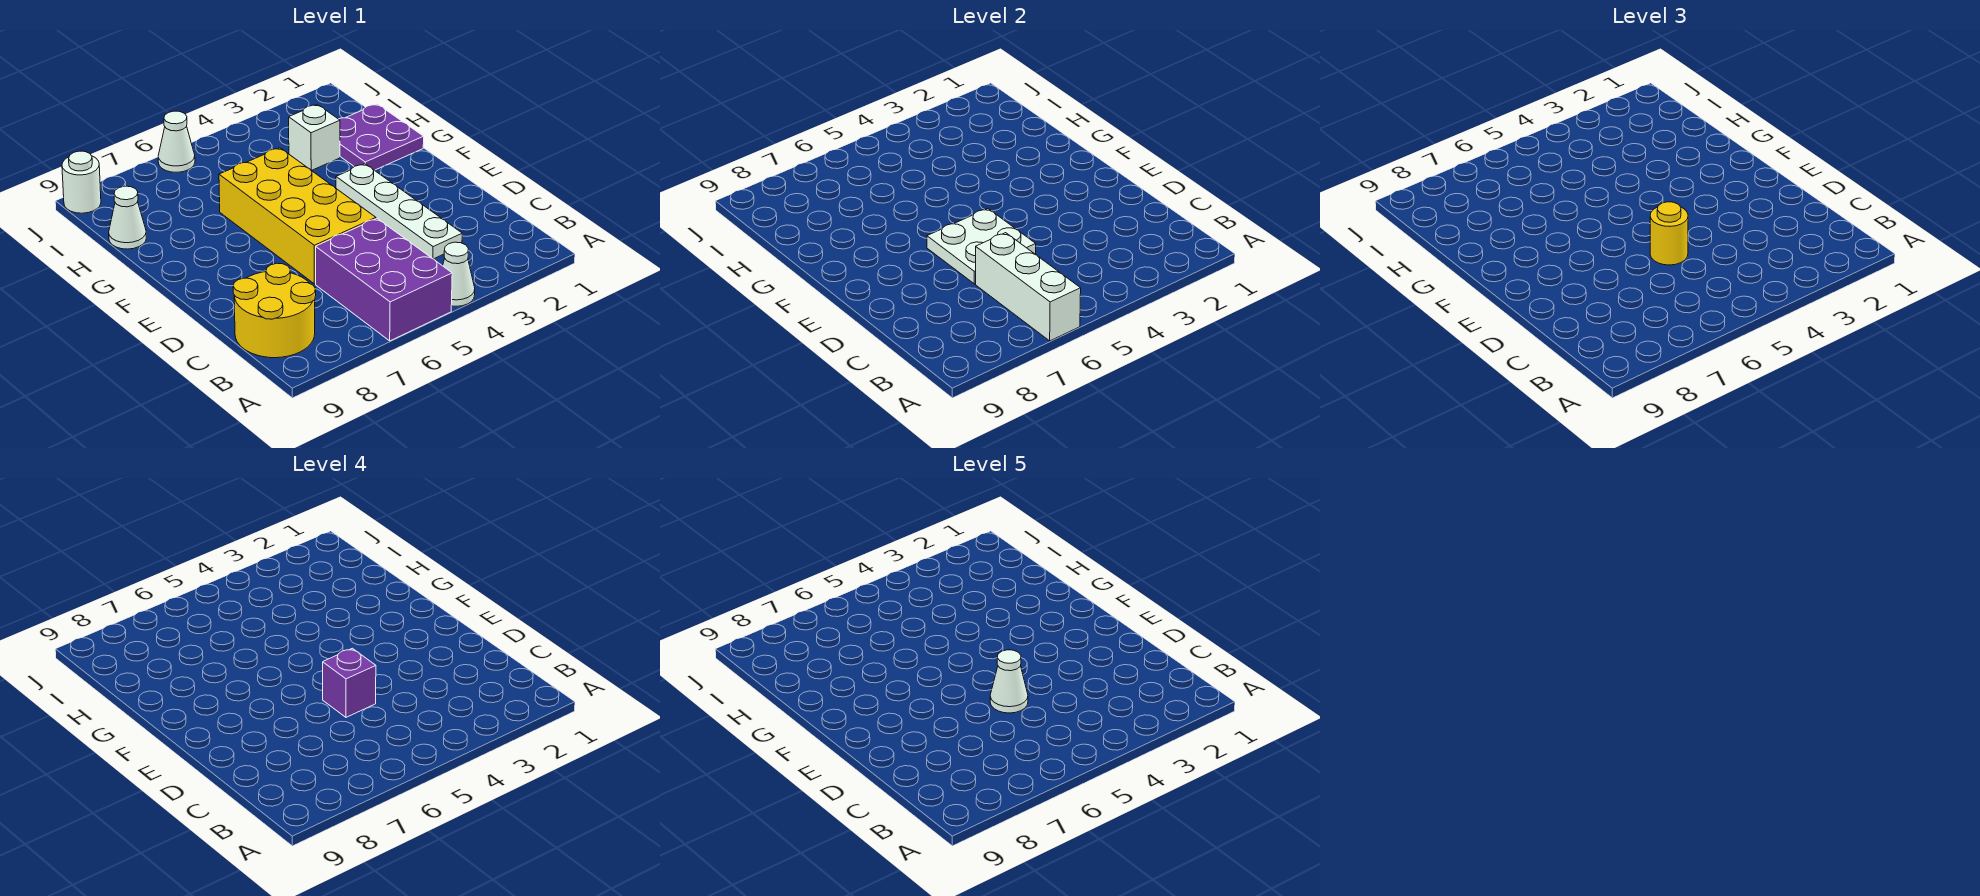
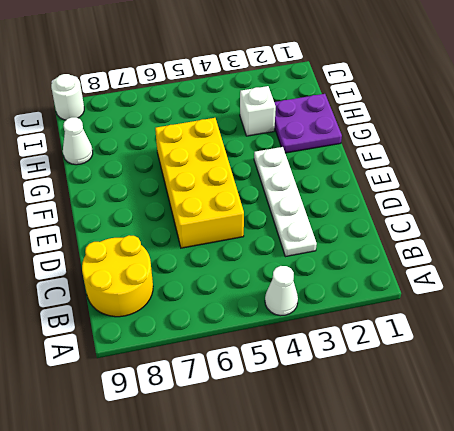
none -> purple brick A5:C6 level 1
none -> white cone J6 level 1
none -> white brick A6:C6 level 2

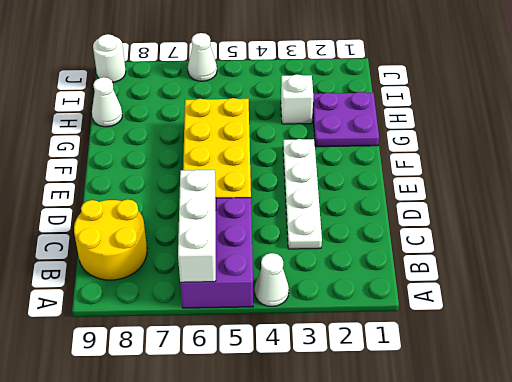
none -> white plate D5:E6 level 2
none -> yellow round brick D5 level 3
none -> purple brick D5 level 4

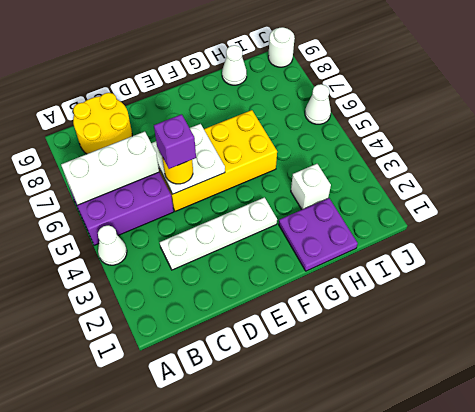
none -> white cone D5 level 5

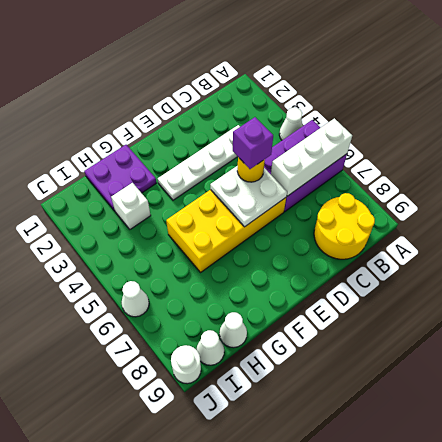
white cone I9 level 1 -> white cone D5 level 5

